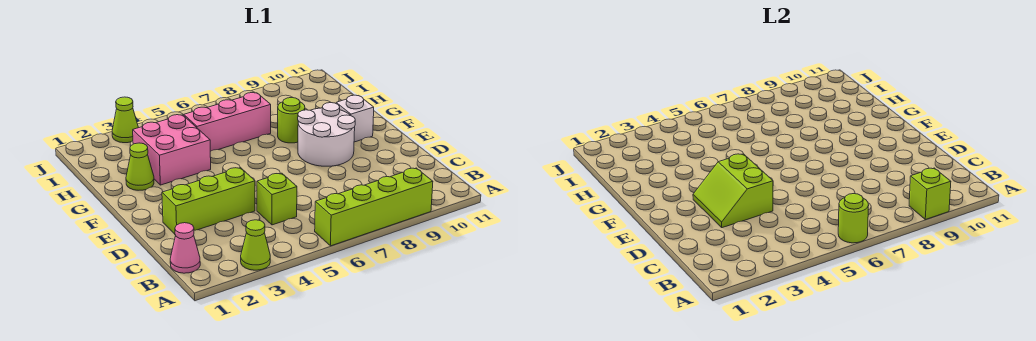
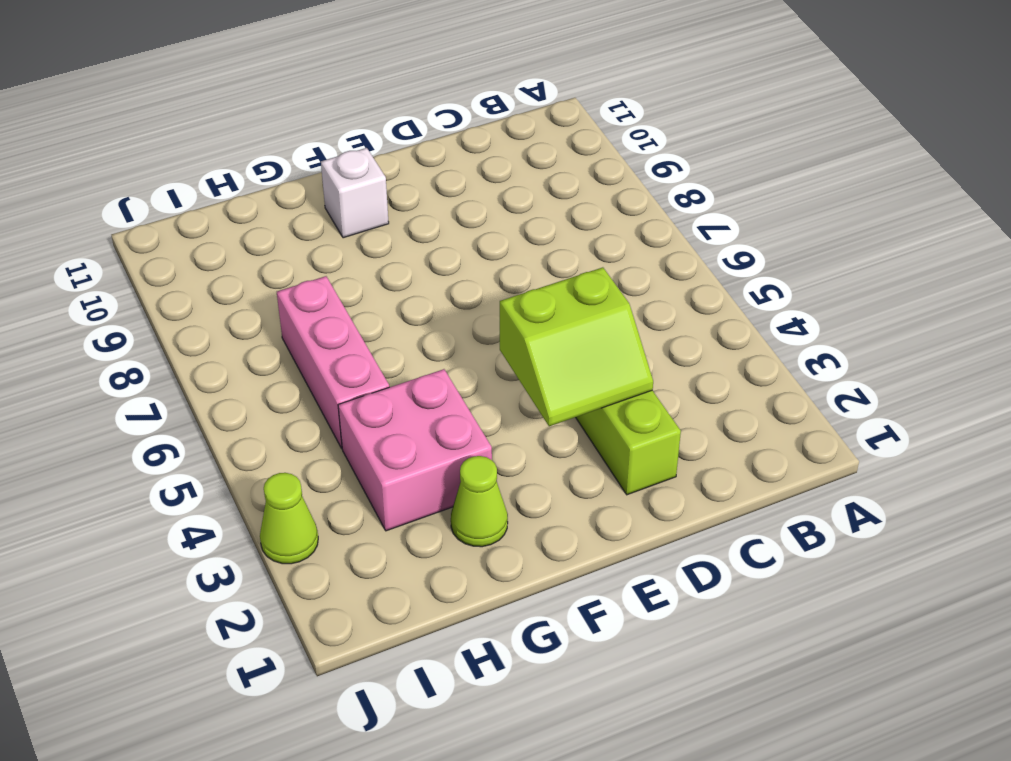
none -> lime cone A3 level 1
none -> lime brick A6:A9 level 1
none -> pink cone B1 level 1

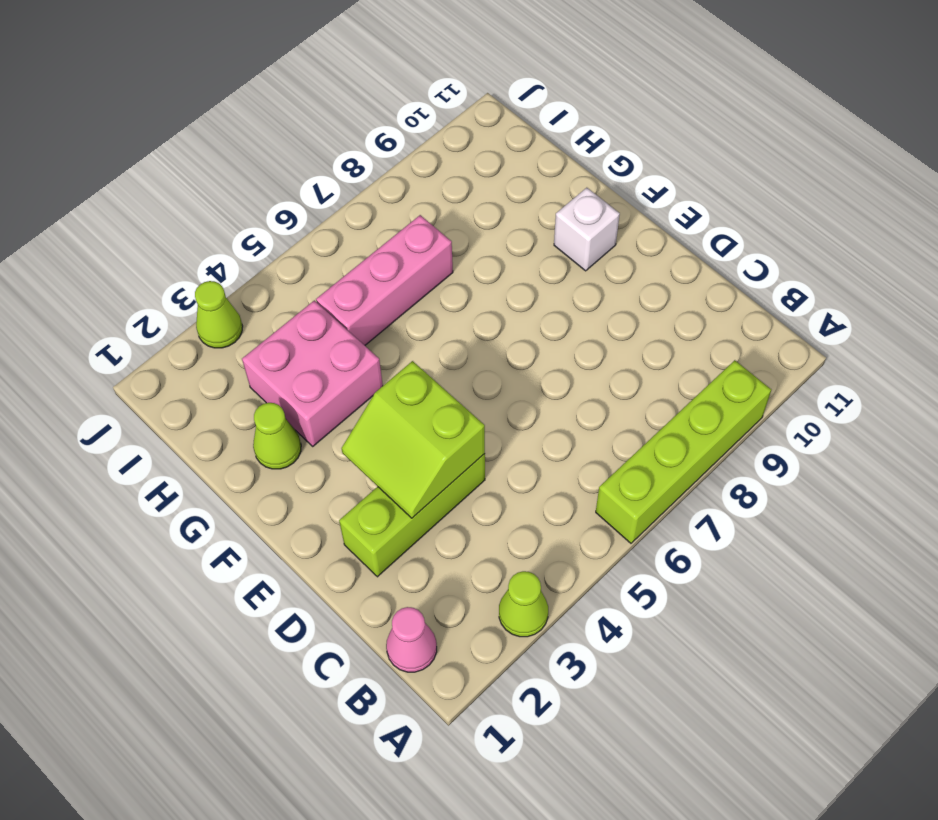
none -> lime brick C5 level 1
none -> white round brick E8:F9 level 1
none -> lime round brick G8 level 1

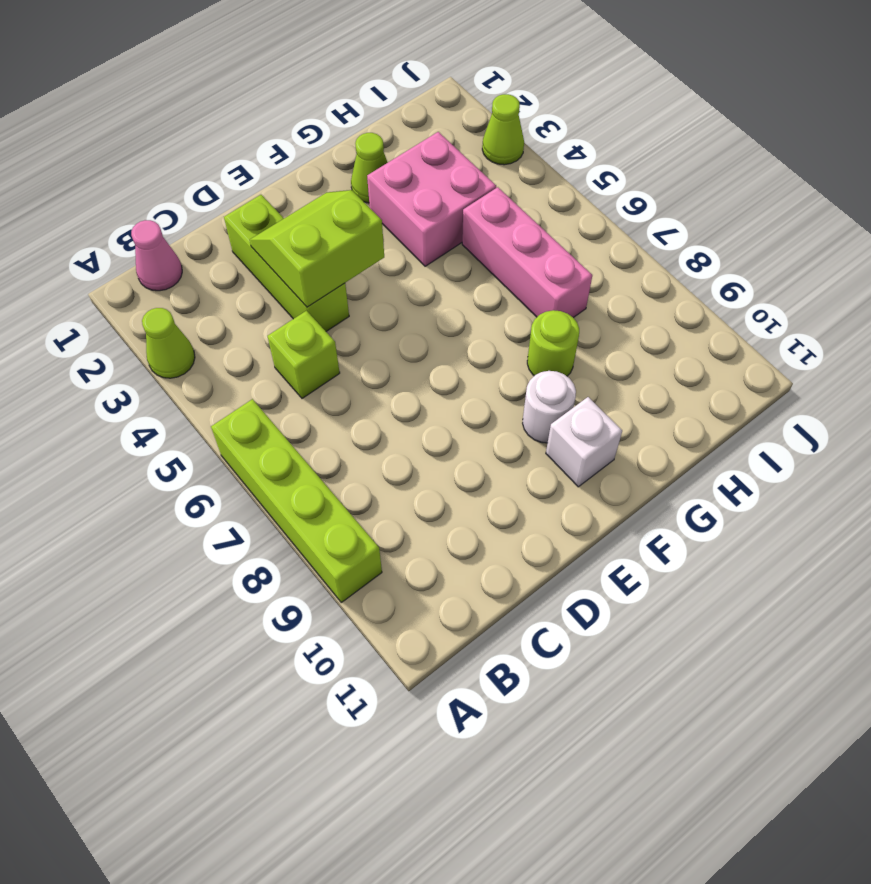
white round brick F9 level 1 -> white round brick E8:F9 level 1
none -> lime round brick A6 level 2
none -> lime brick A9 level 2

